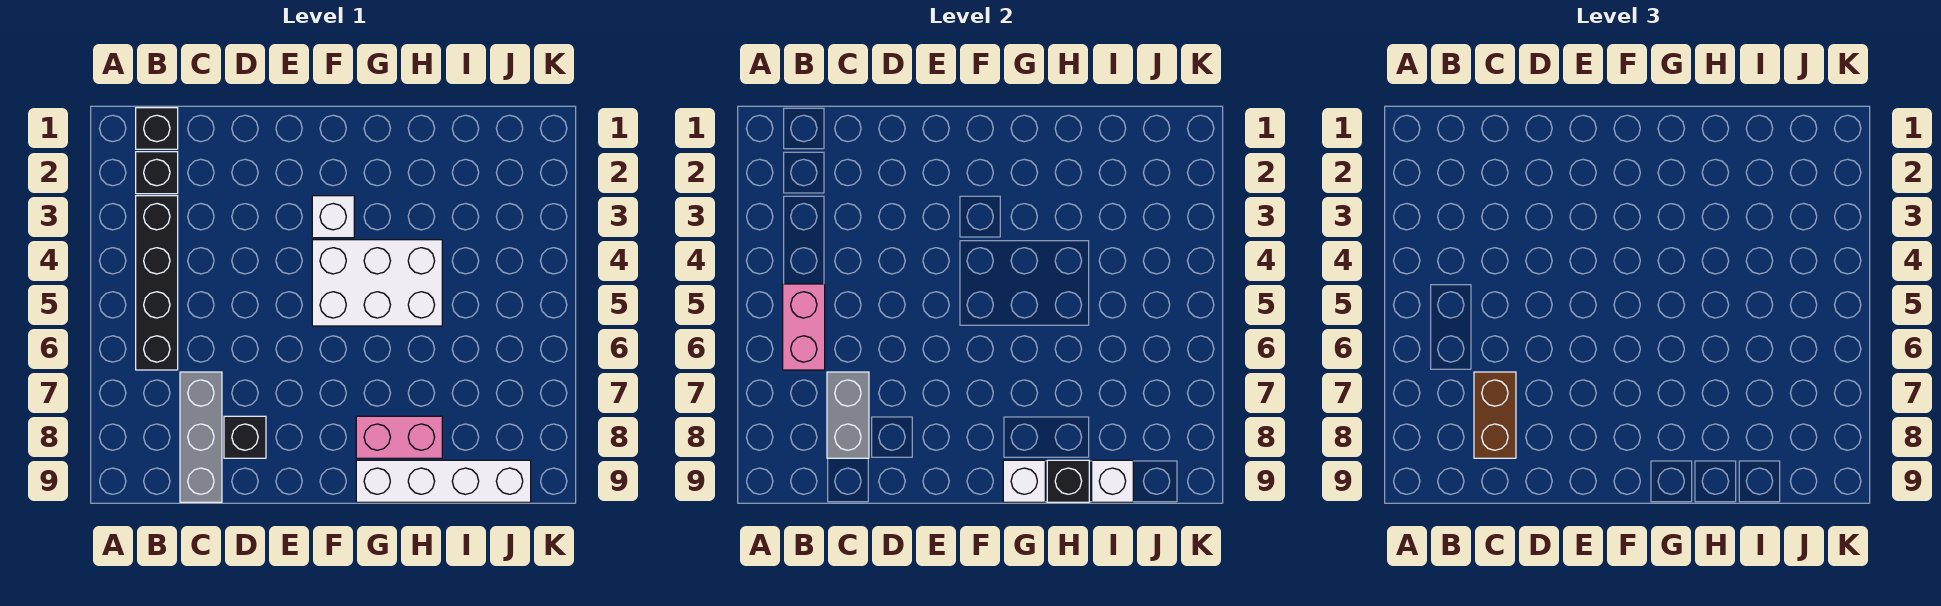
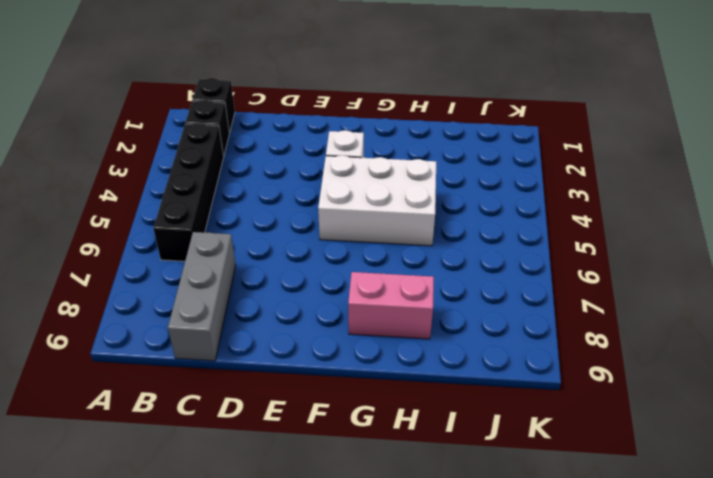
none -> black brick D8 level 1
none -> white brick G9:J9 level 1
none -> pink brick B5:B6 level 2

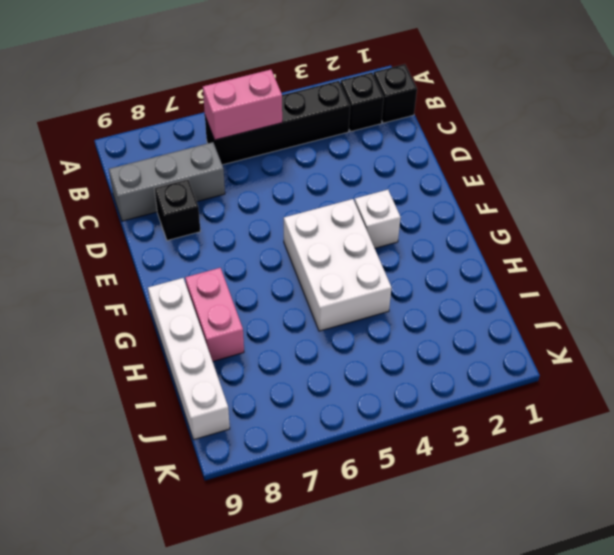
none -> grey brick C7:C8 level 2
none -> white brick G9 level 2
none -> black brick H9 level 2

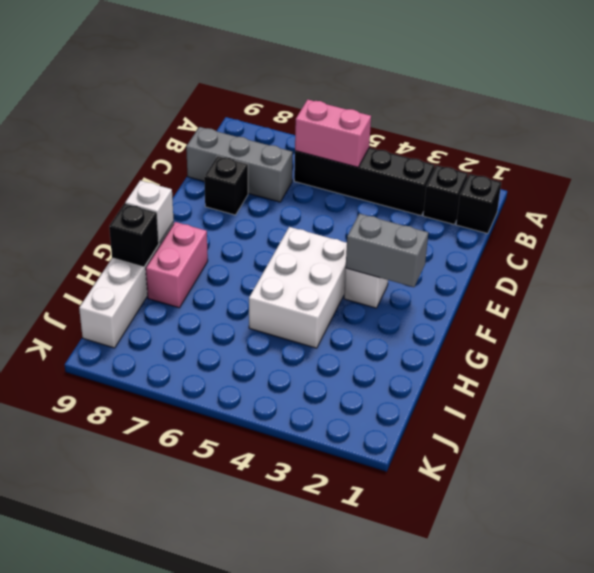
grey brick F2:F3 level 2 -> grey brick C7:C8 level 2
none -> white brick I9 level 2
none -> brown brick C7:C8 level 3

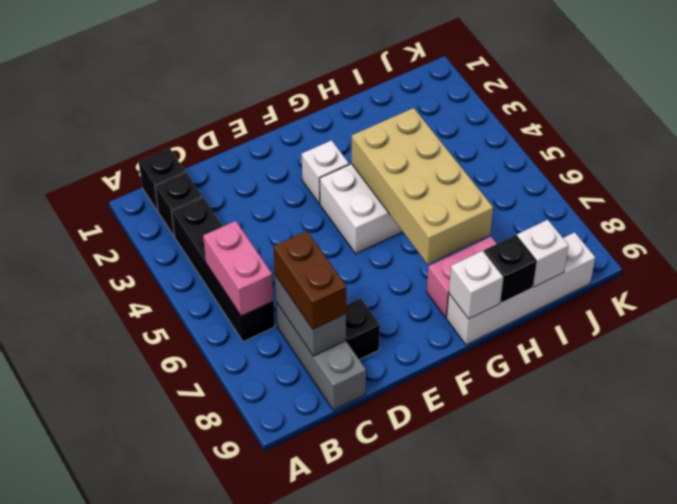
tan brick G4:H7 level 2 -> none

